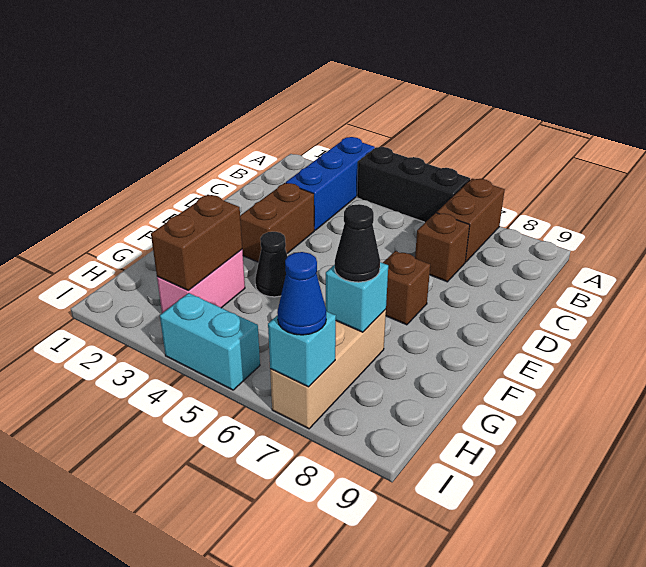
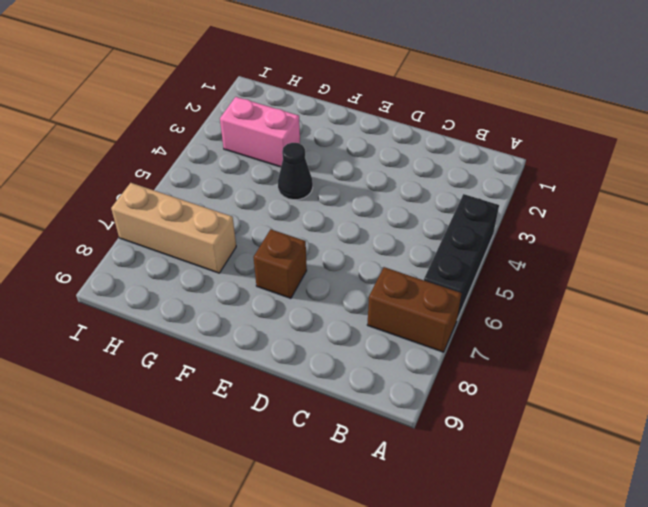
none -> blue brick A3:C3 level 1
none -> brown brick C7 level 1
none -> brown brick D3:E3 level 1

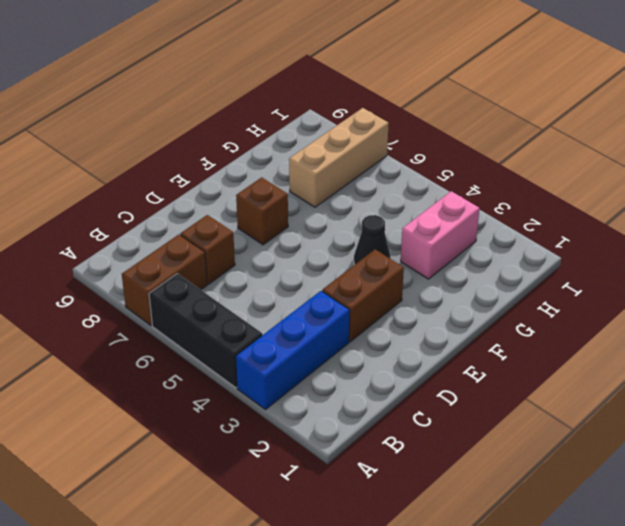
none -> cyan brick I4:I5 level 1
none -> brown brick G3:H3 level 2
none -> cyan brick G7 level 2

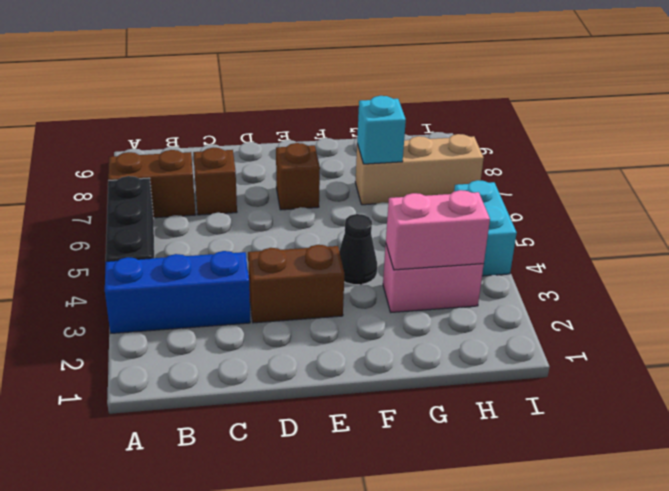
pink brick G3:H3 level 2 -> brown brick G3:H3 level 2
none -> cyan brick I7 level 2
none -> black cone G7 level 3
none -> blue cone I7 level 3

